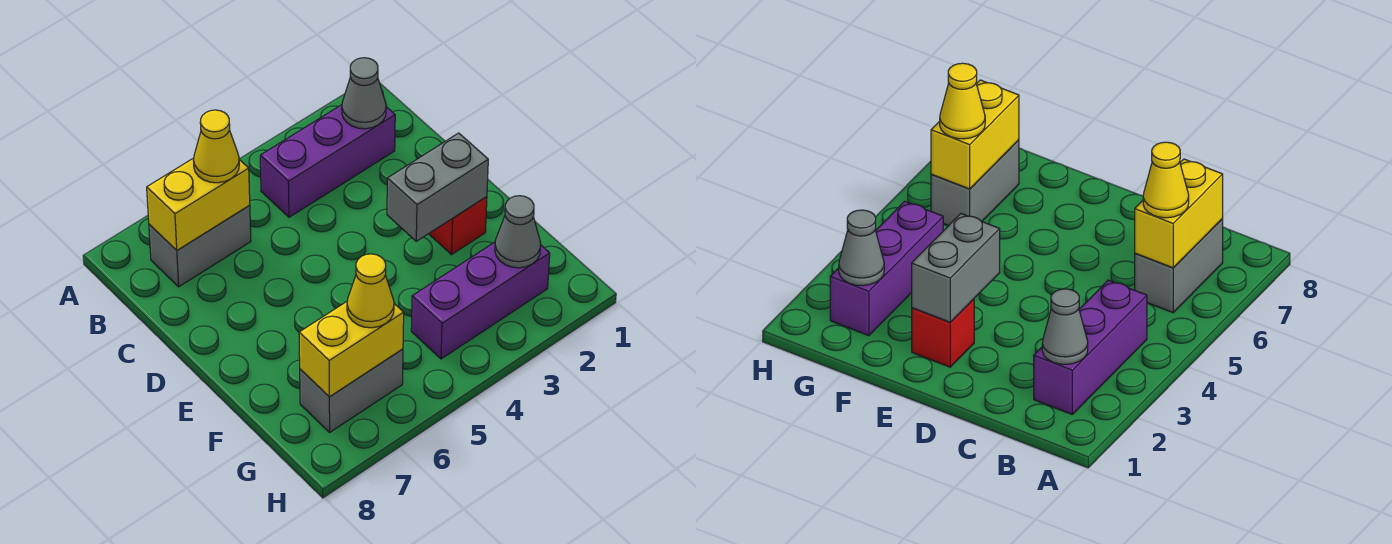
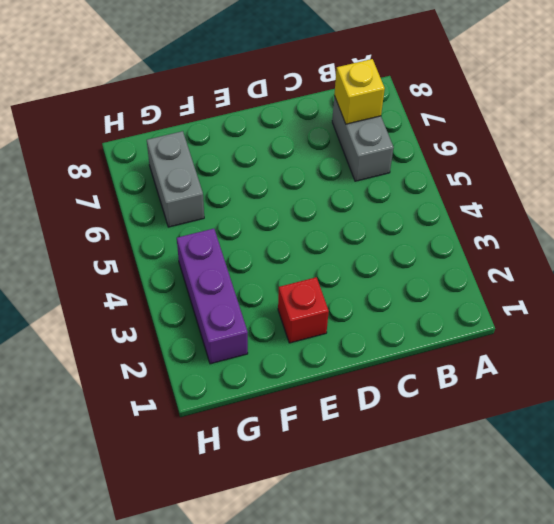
yellow brick B7 level 2 -> yellow brick B6:B7 level 2
none -> purple brick B2:B4 level 1
none -> grey cone B2 level 2
none -> grey brick E2:E3 level 2

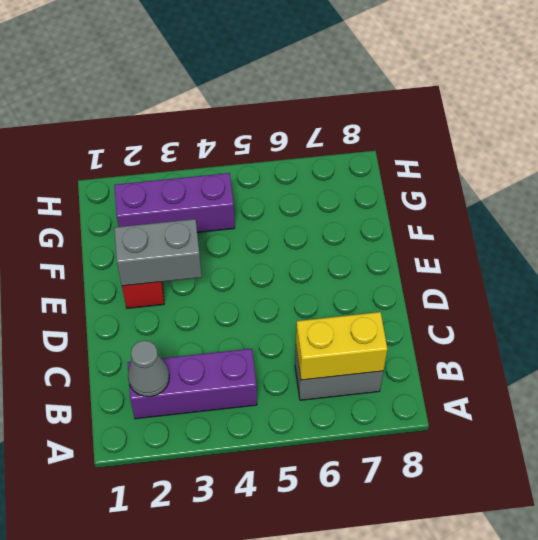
none -> grey brick G6:G7 level 1
none -> grey cone G2 level 2
none -> yellow brick G6:G7 level 2

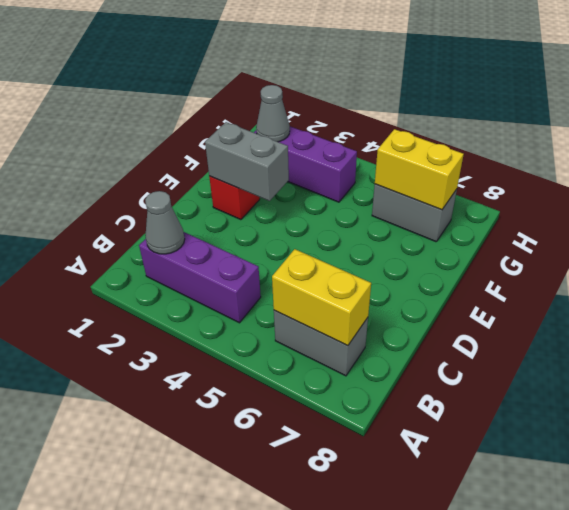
none -> yellow cone B6 level 3
none -> yellow cone G6 level 3

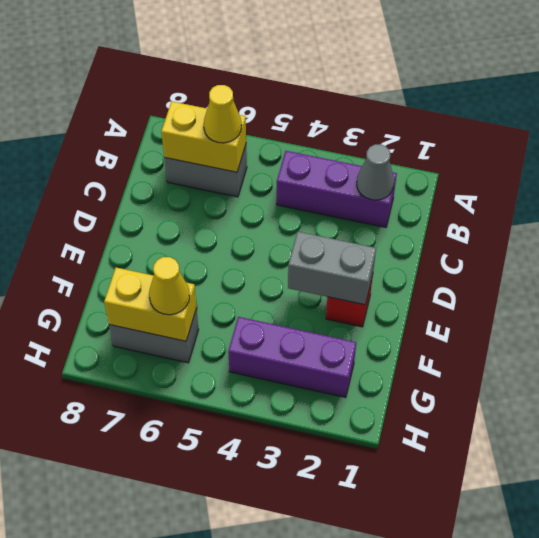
none -> grey cone G2 level 2

